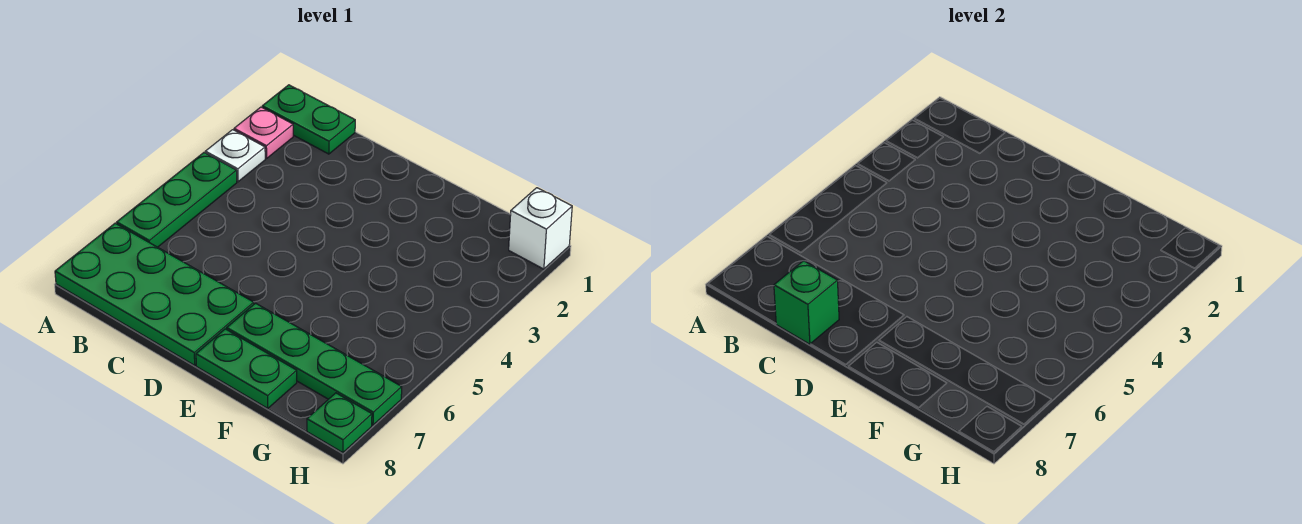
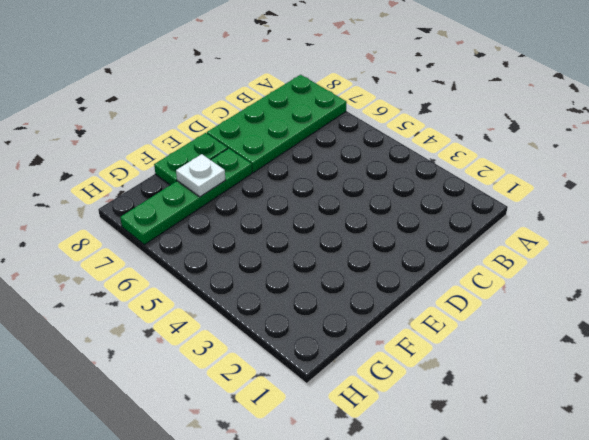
white plate F7 level 2 -> white plate A3 level 1
none -> green plate A1:B1 level 1
none -> pink plate A2 level 1

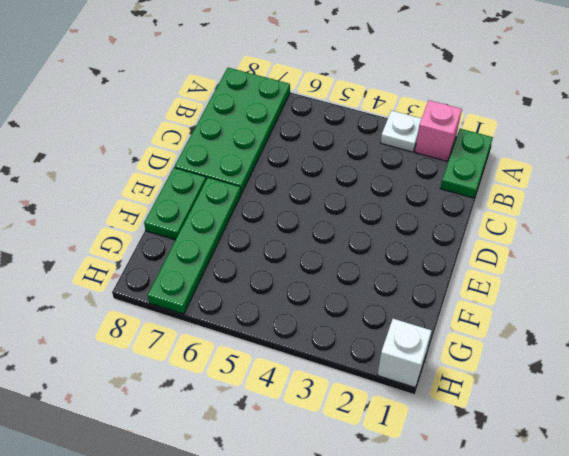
pink brick A2 level 1 -> pink plate A2 level 1
none -> green plate A4:A6 level 1
none -> green plate H8 level 1

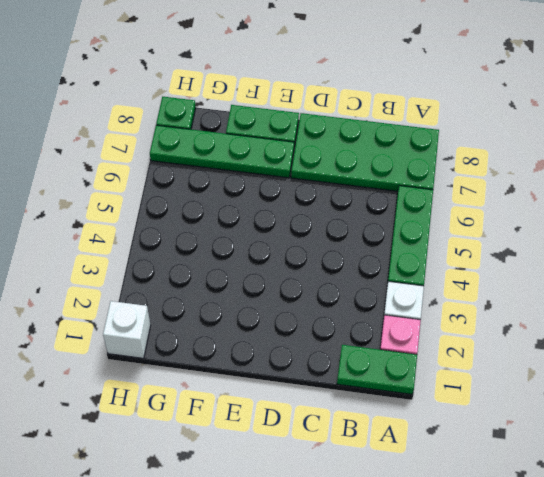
none -> green brick C8 level 2

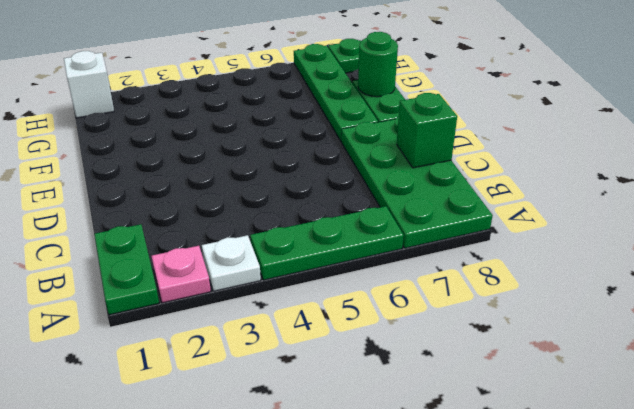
green round brick F8 level 2 -> none

